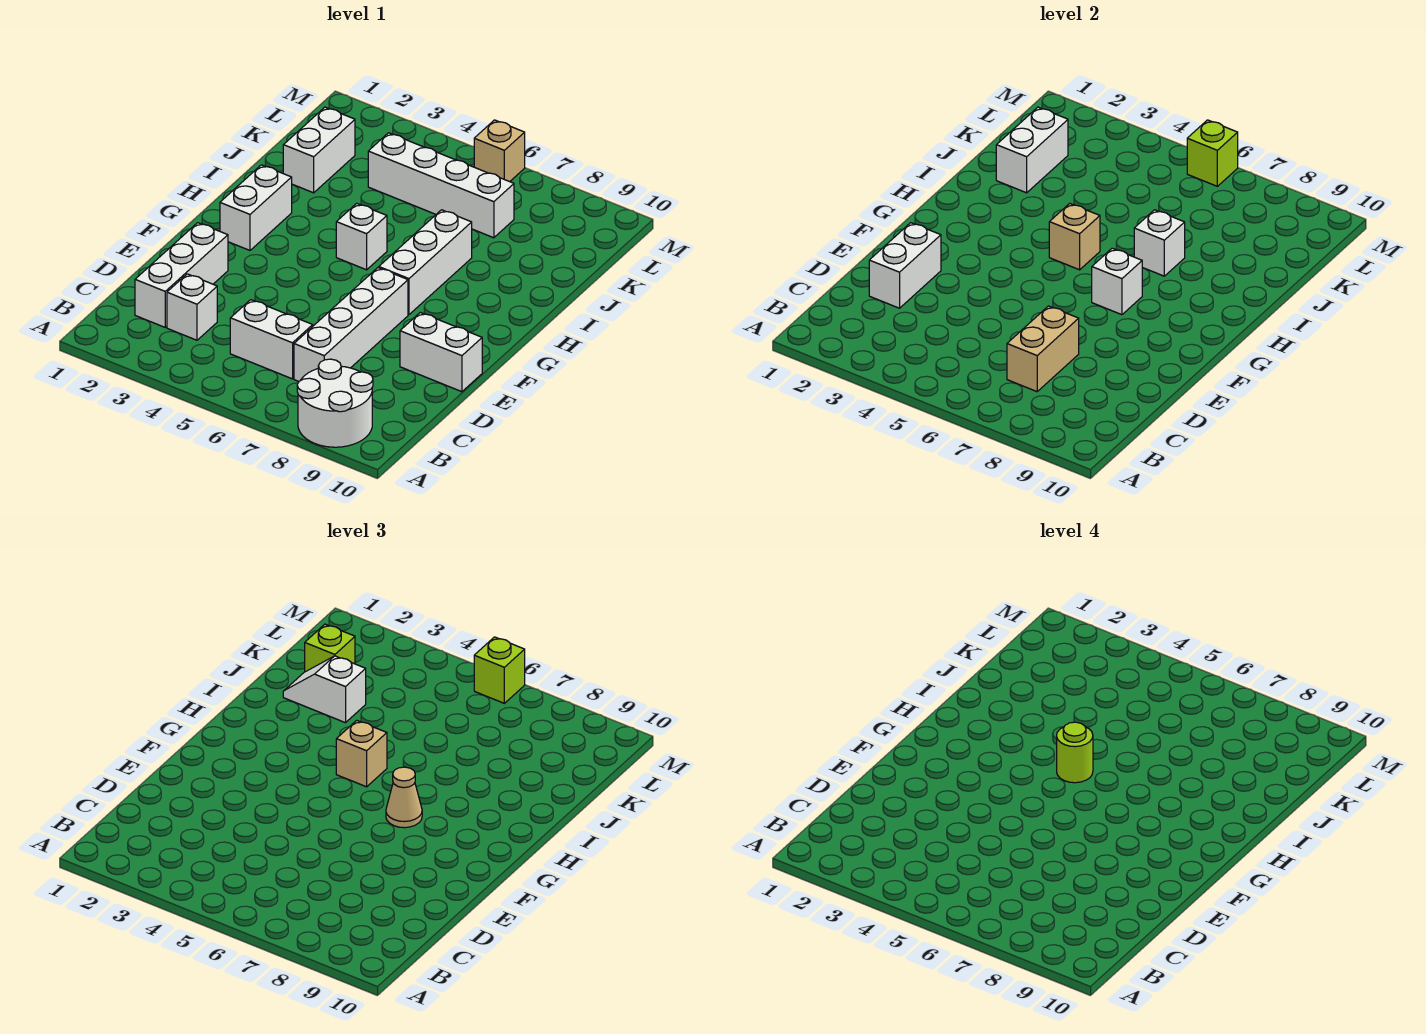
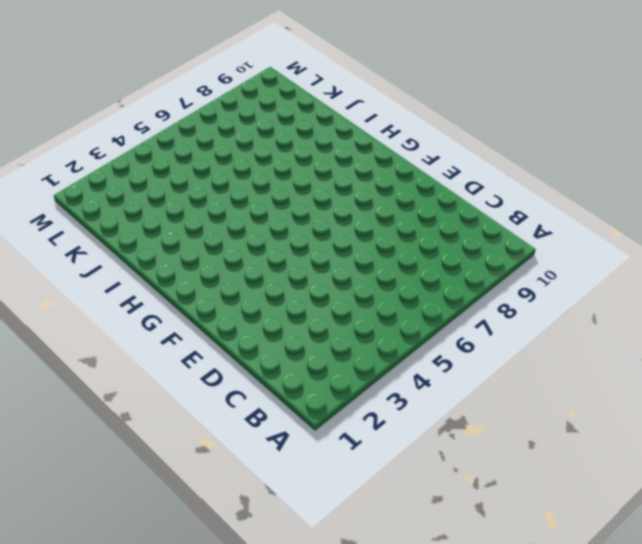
none -> white round brick A8:B9 level 1
none -> white brick C2:E2 level 1
none -> white brick C3 level 1

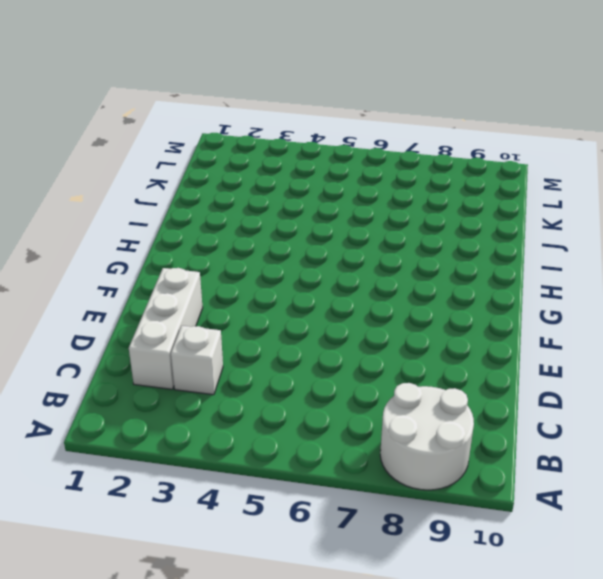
none -> white brick C5:C6 level 1
none -> white brick C7:F7 level 1
none -> white brick E9:E10 level 1

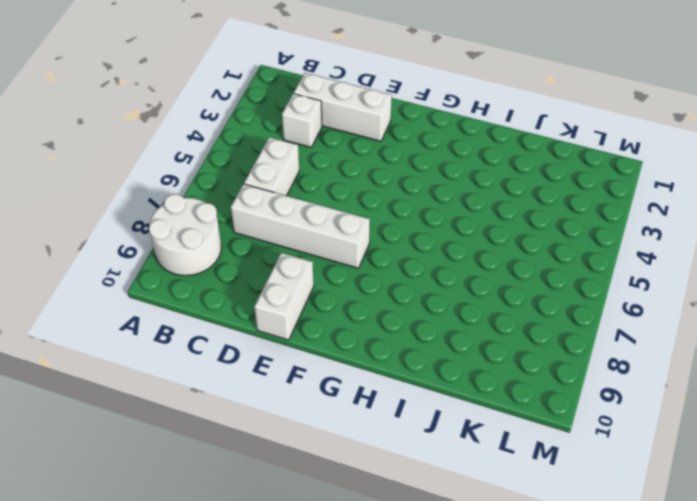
none -> white brick G2:H2 level 1
none -> white brick G7:I7 level 1
none -> white brick H5 level 1

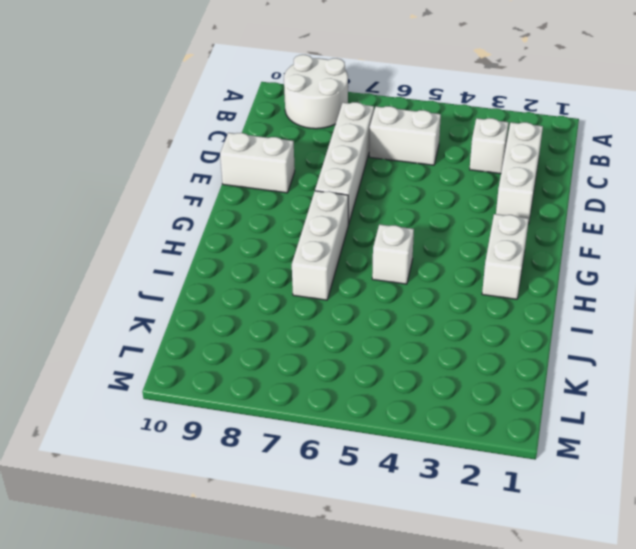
none -> white brick J2:K2 level 1
none -> white brick K4:K7 level 1
none -> tan brick M6 level 1

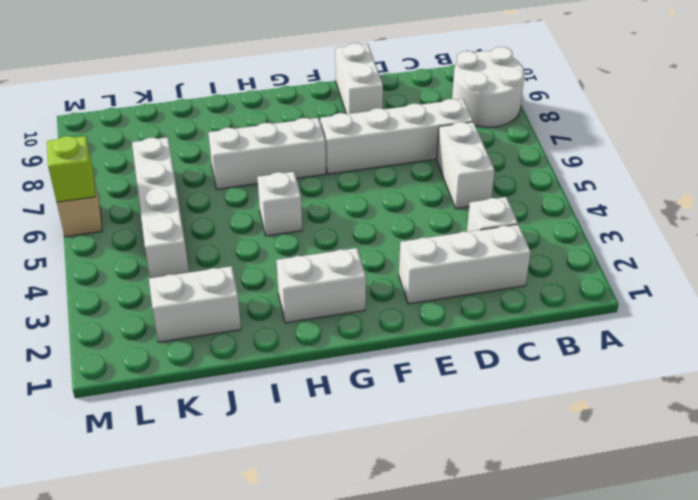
none -> tan brick C7:D7 level 2
none -> white brick D2:E2 level 2
none -> white brick G7 level 2

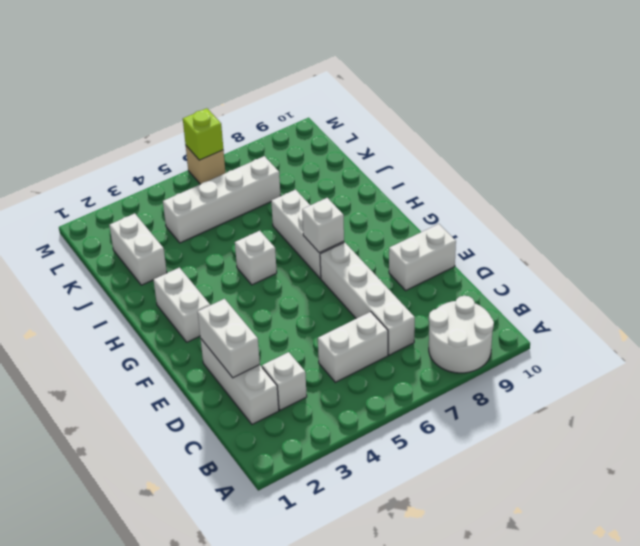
none -> tan brick C7:D7 level 2
none -> tan brick H5 level 2
none -> white brick I7 level 2

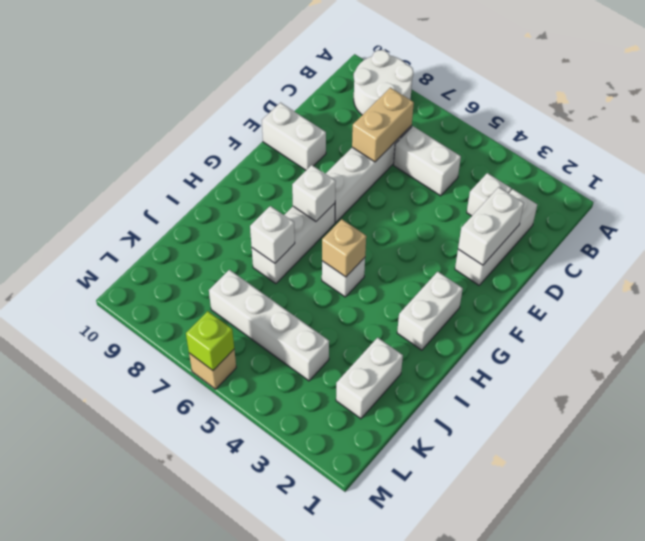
none -> white brick J2:K2 level 2
none -> tan cone G7 level 3
none -> tan brick H5 level 3

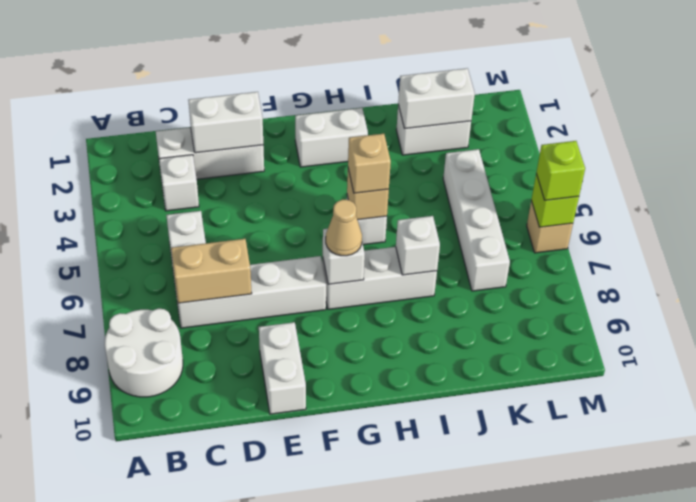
none -> white slope J2:J3 level 3 top 3
none -> lime brick K2 level 3
none -> lime round brick H5 level 4

